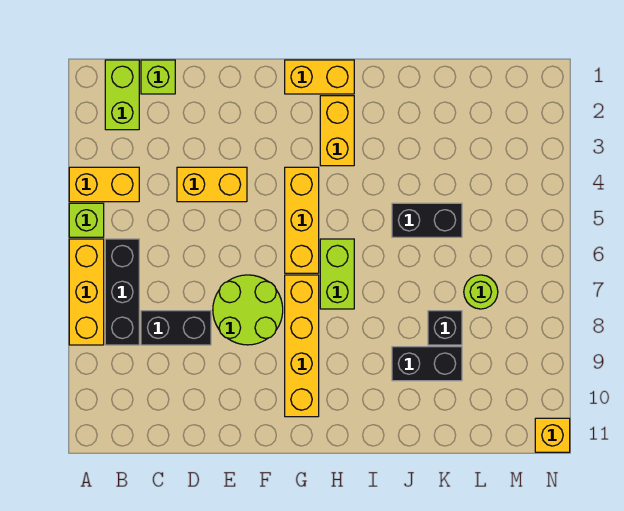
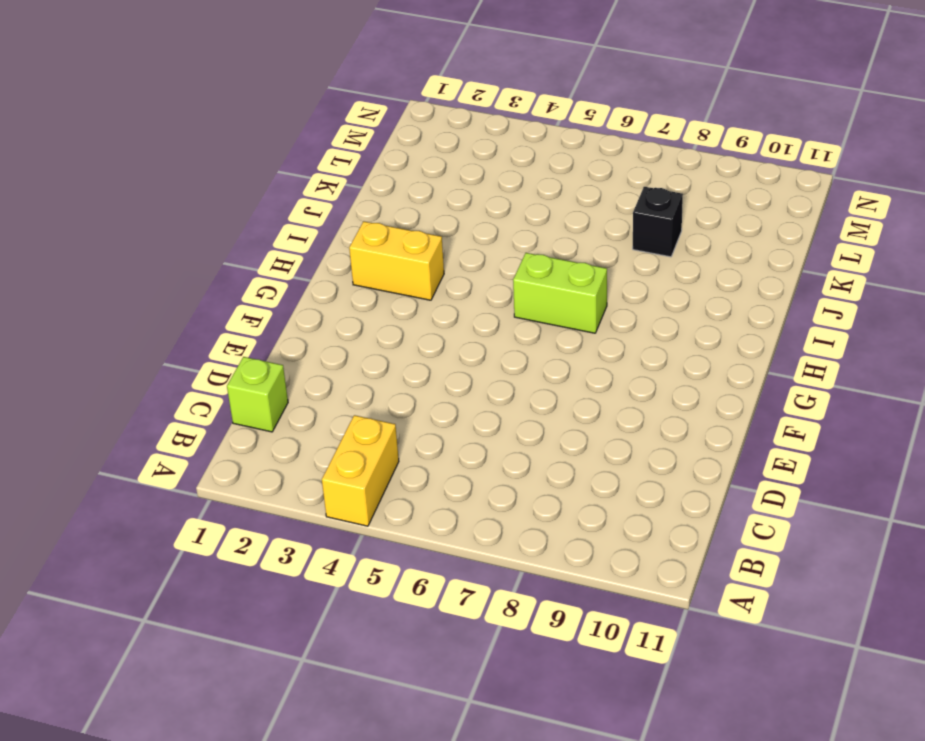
none -> lime brick A5 level 1
none -> yellow brick A6:A8 level 1
none -> lime brick B1:B2 level 1

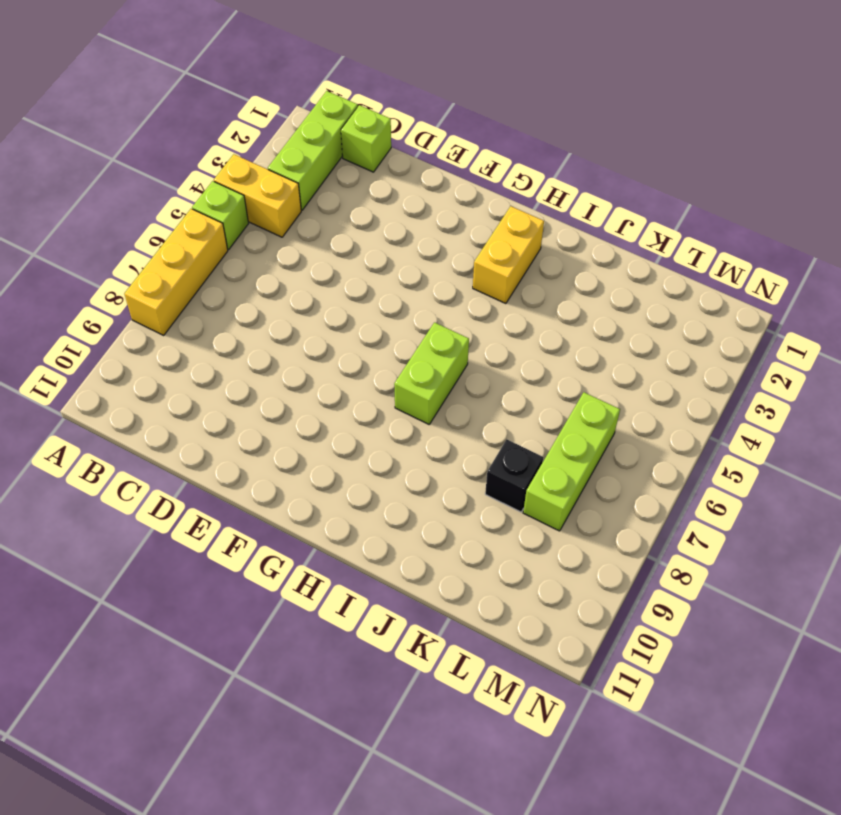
lime brick B1:B3 level 1 -> lime brick B1:B2 level 1
lime brick L6:L8 level 1 -> lime round brick L7 level 1
none -> black brick B6:B8 level 1
none -> black brick C8:D8 level 1
none -> yellow brick D4:E4 level 1

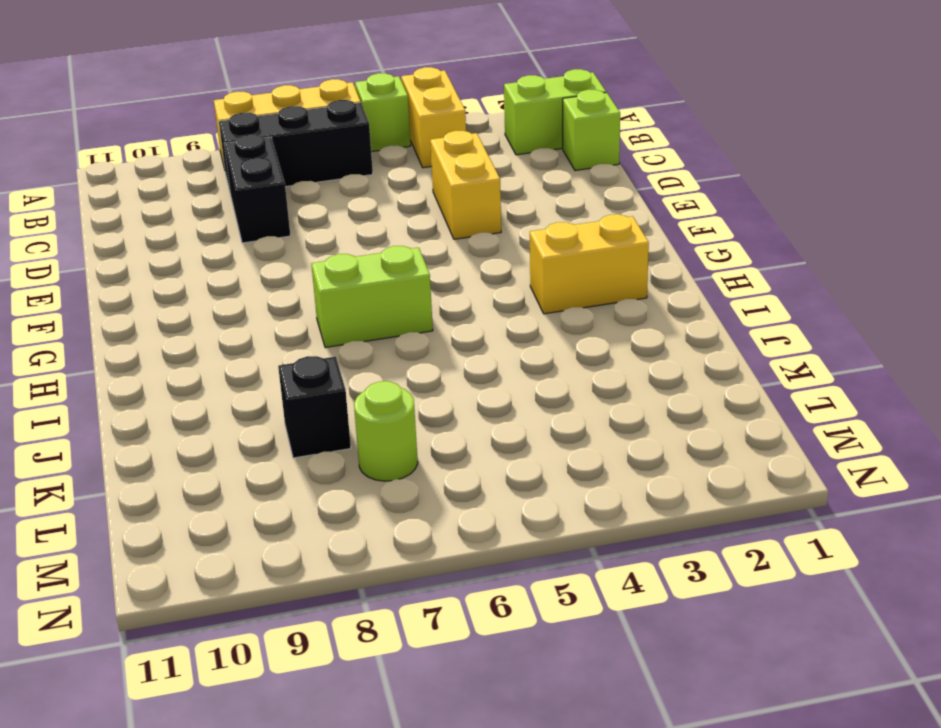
none -> lime round brick E7:F8 level 1
none -> yellow brick G1:H1 level 1
none -> yellow brick G4:G6 level 1

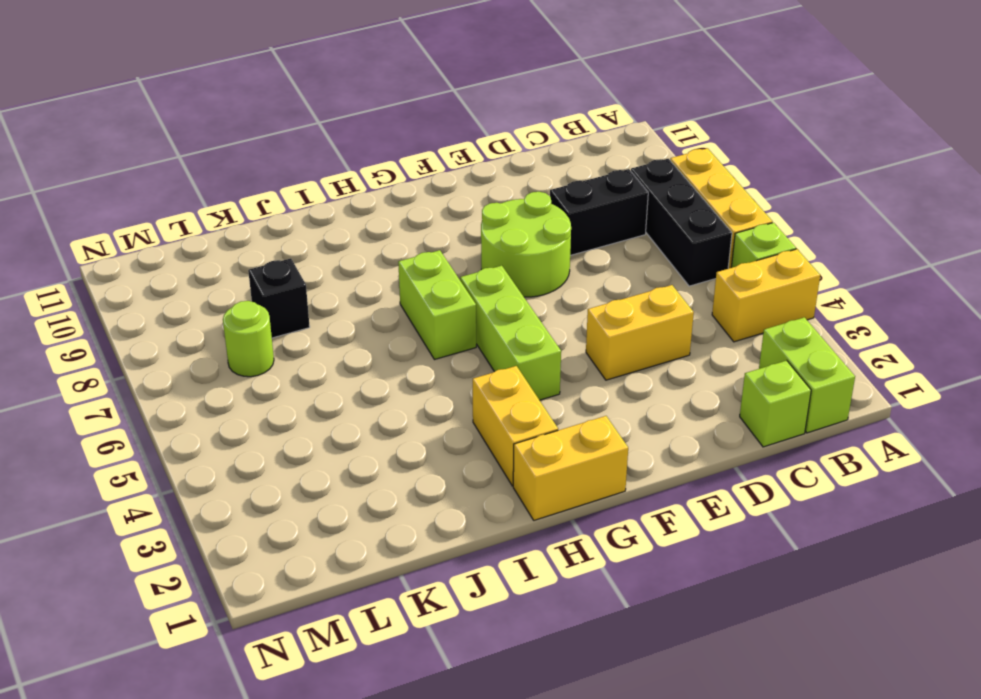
lime brick G4:G6 level 1 -> yellow brick G4:G6 level 1
none -> yellow brick G7:G10 level 1
none -> black brick J5:K5 level 1
none -> black brick J9:K9 level 1

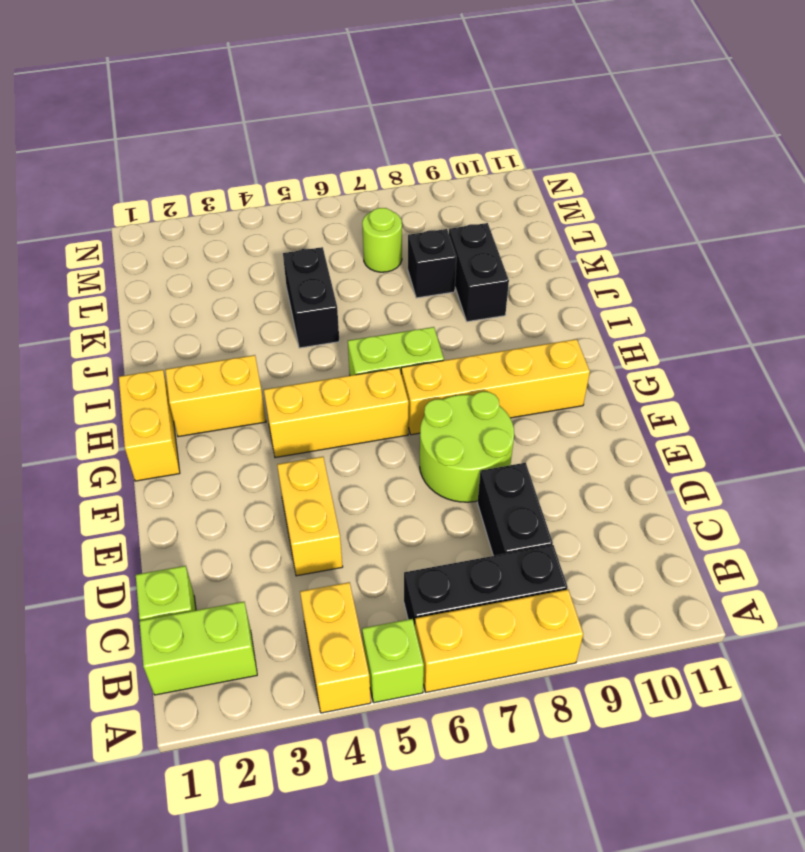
none -> yellow brick N11 level 1

